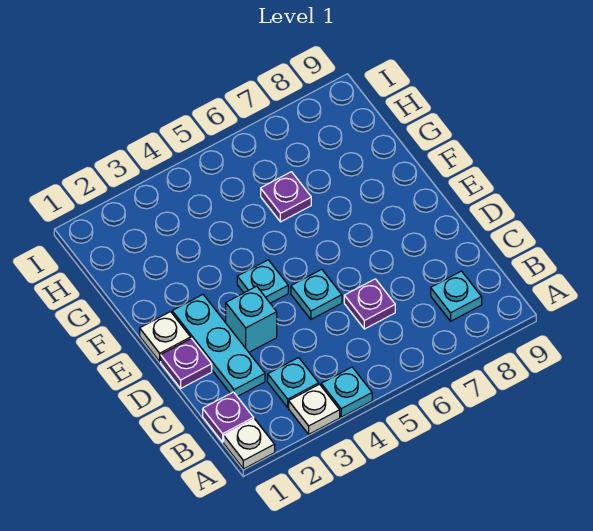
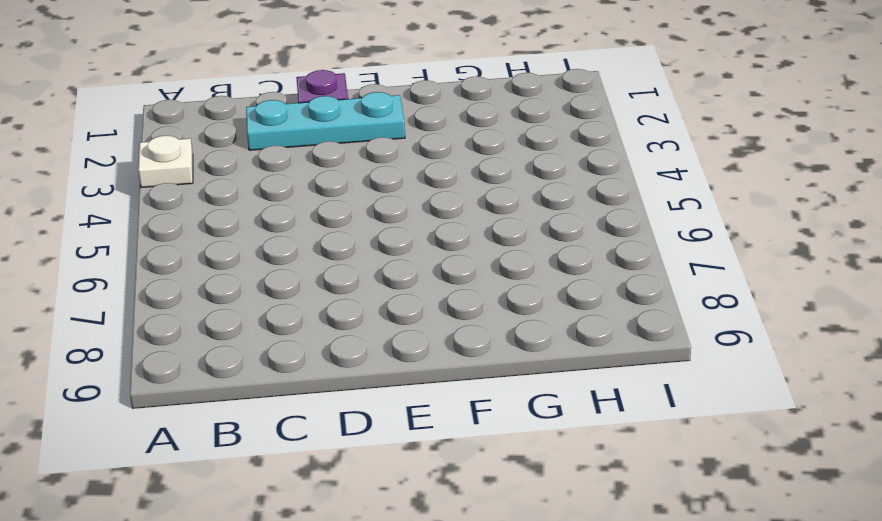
none -> white plate A1 level 1
none -> cyan plate A4 level 1
none -> purple plate B1 level 1

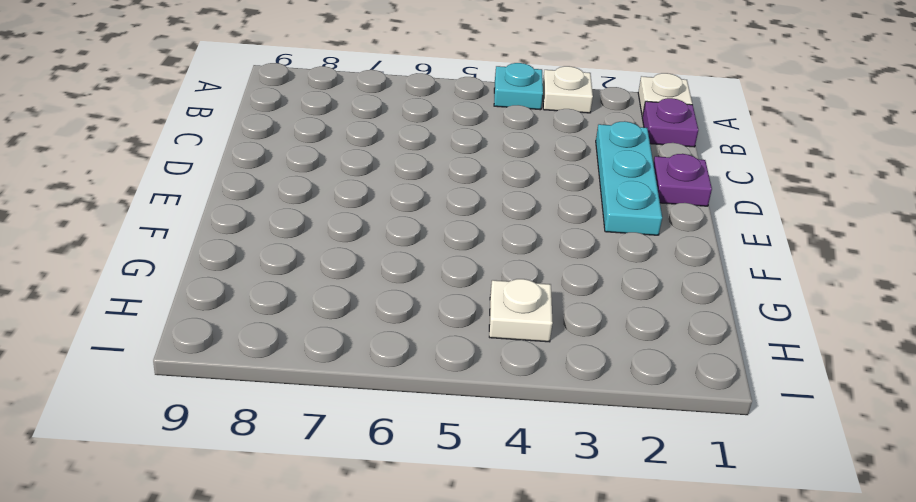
white plate H4 level 1 -> white plate E1 level 1
none -> cyan plate B3 level 1
none -> cyan plate B8 level 1
none -> purple plate C6 level 1

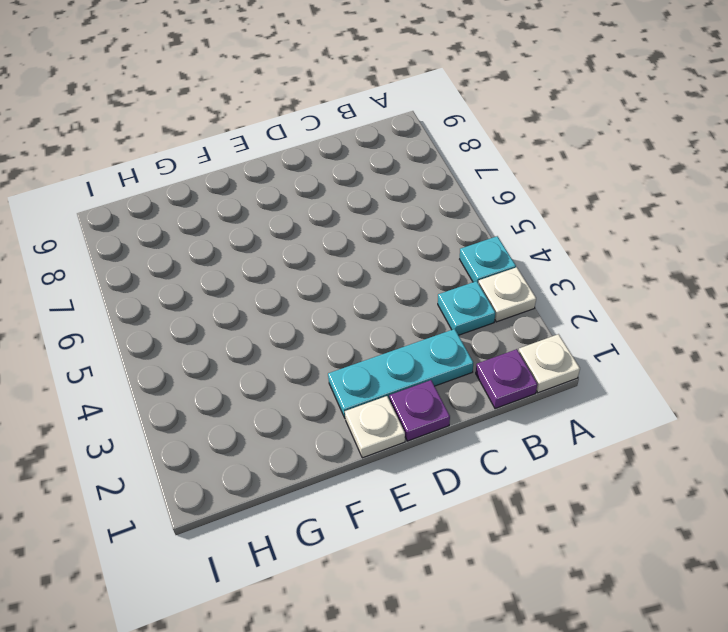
none -> cyan plate B8 level 1
none -> purple plate C6 level 1
none -> cyan brick D3 level 1

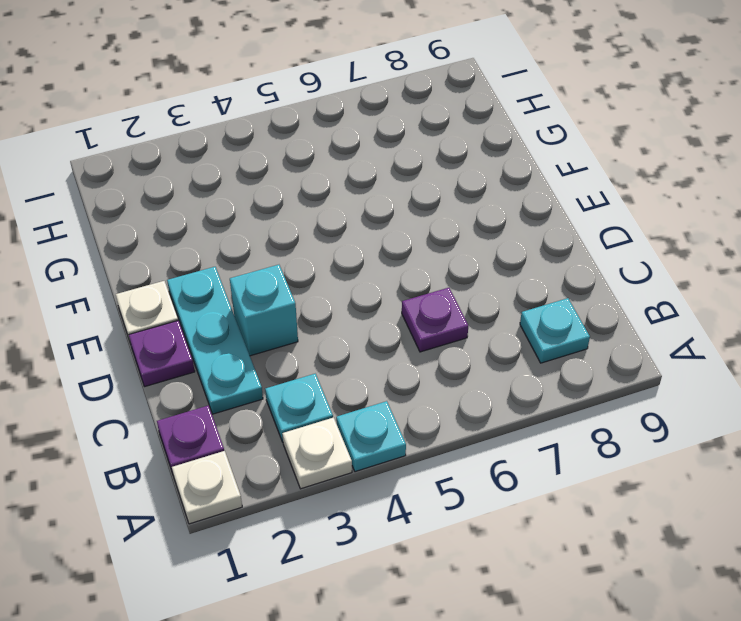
none -> cyan plate D5 level 1
none -> cyan plate E4 level 1
none -> purple plate G6 level 1

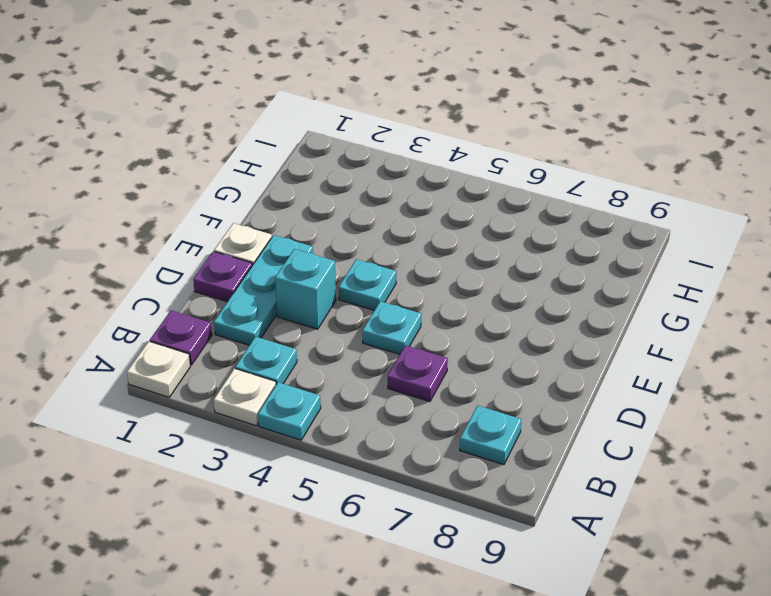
none -> purple plate G6 level 1

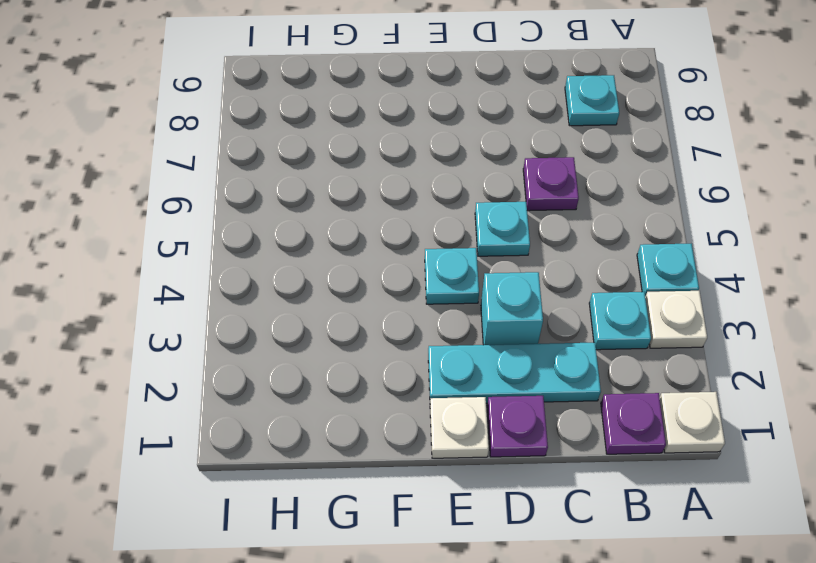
none -> purple plate G6 level 1

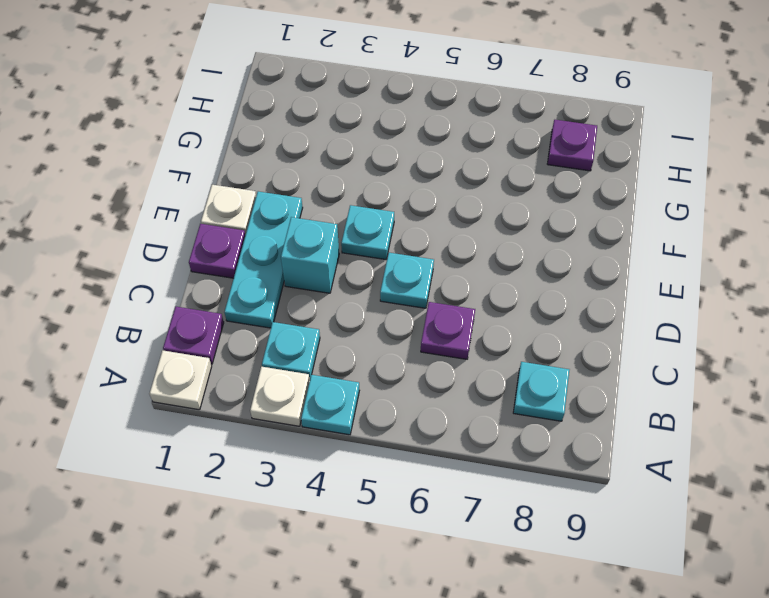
purple plate H8 level 1 -> purple plate G6 level 1

